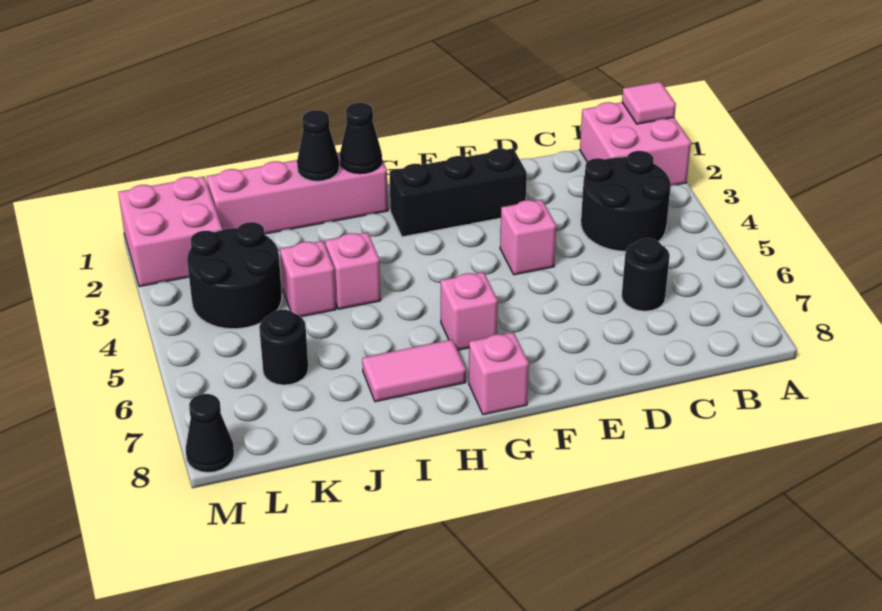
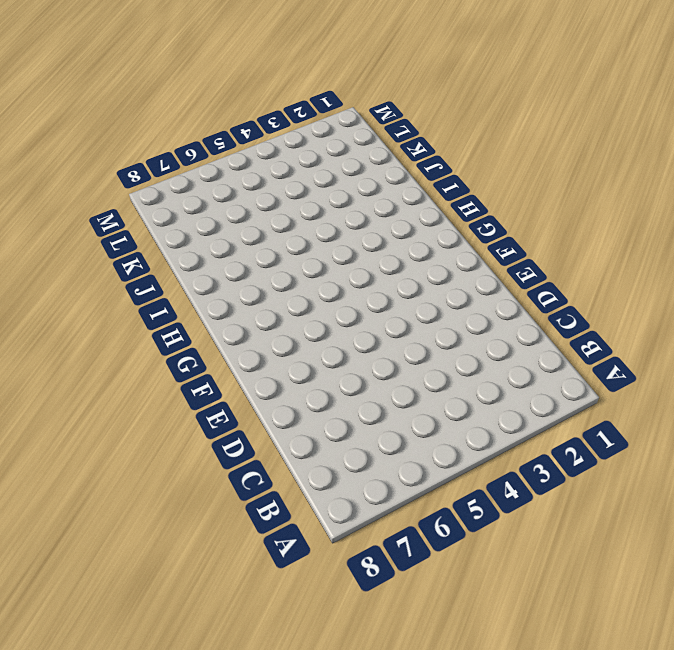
none -> pink brick A1:B2 level 1
none -> black round brick B3:C4 level 1
none -> black round brick C6 level 1

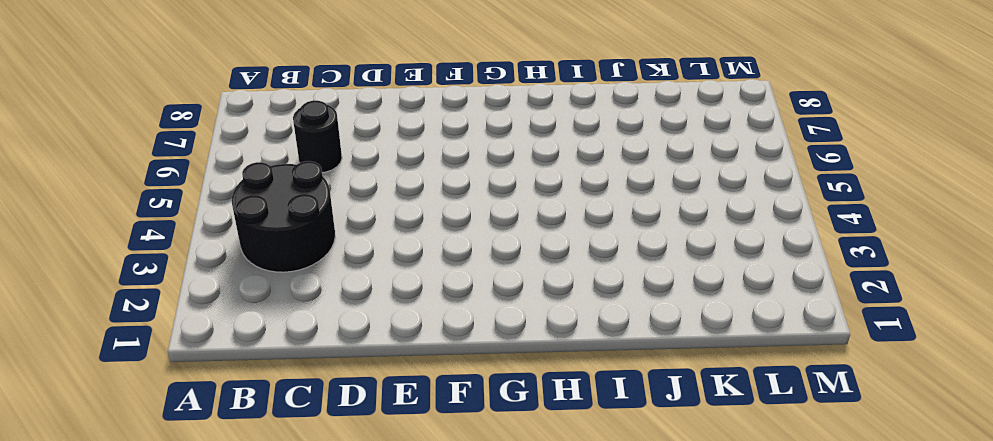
none -> pink brick A1:B2 level 1
none -> black brick E2:G2 level 1
none -> pink brick E4 level 1

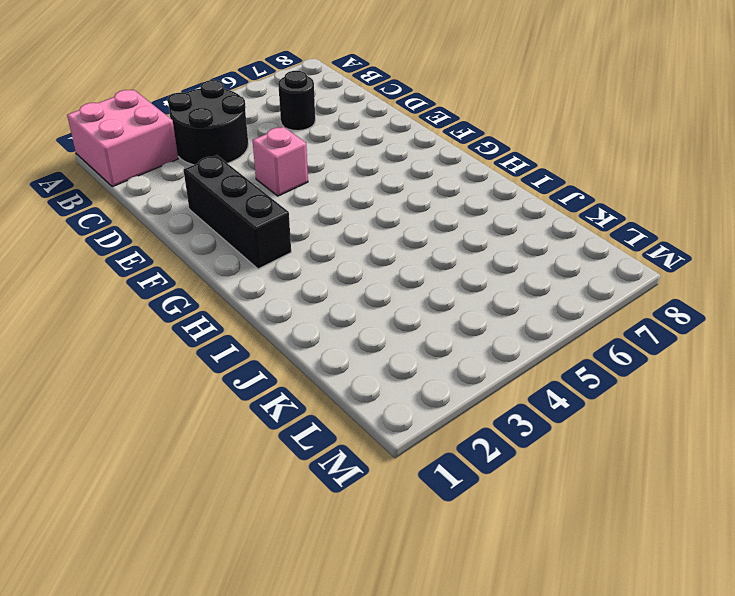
none -> pink brick G6 level 1
none -> pink brick G8 level 1
none -> pink brick H1:K1 level 1

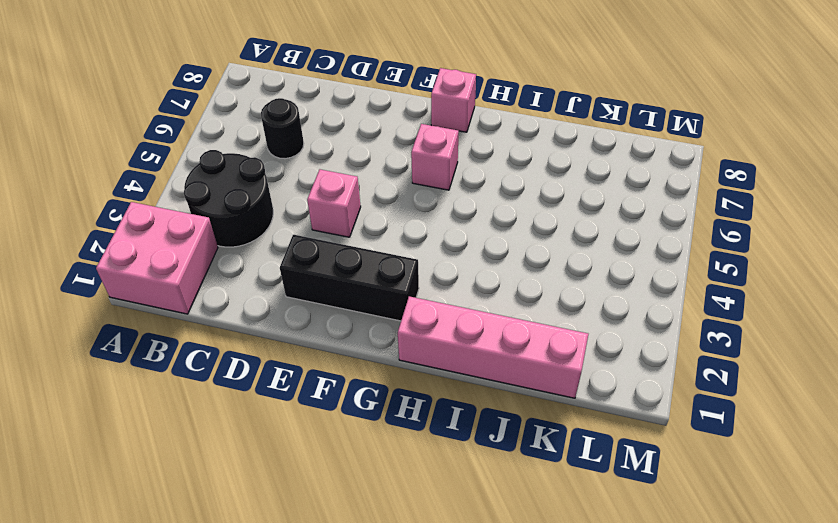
none -> pink tile H7:I7 level 1
none -> pink brick I4 level 1
none -> pink brick J4 level 1

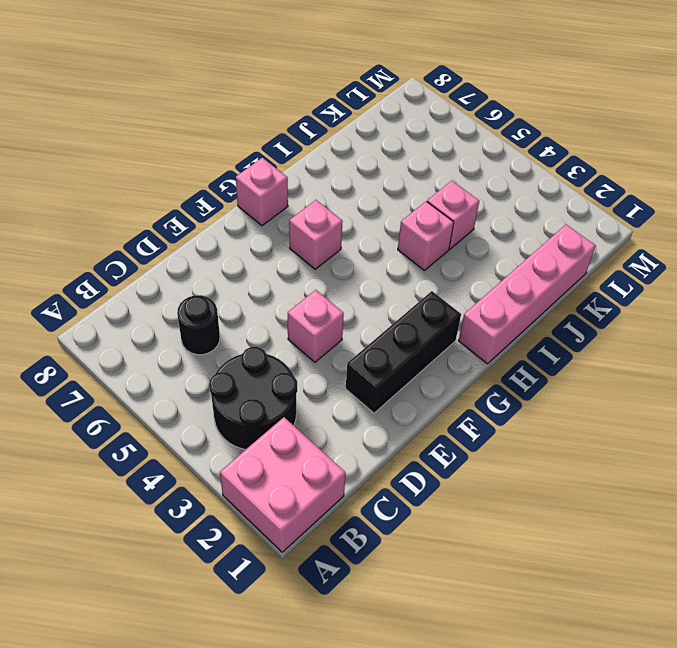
none -> pink tile H7:I7 level 1
none -> black round brick K3:L4 level 1
none -> black round brick K6 level 1

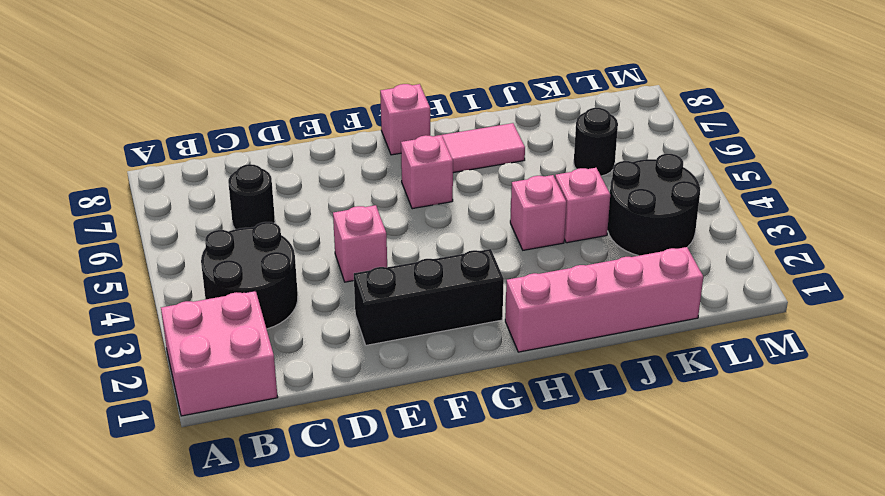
none -> pink brick L1:M2 level 1
none -> black cone M8 level 1
none -> pink tile A1 level 2

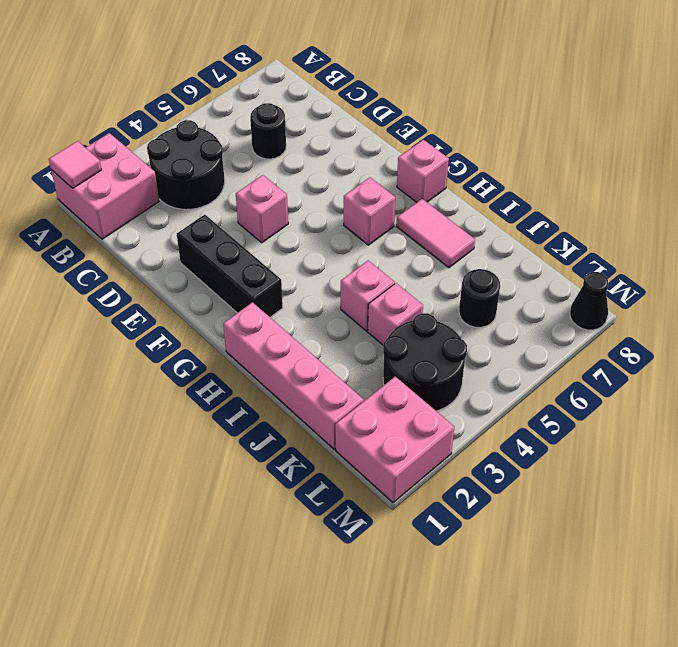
none -> black cone H1 level 2
none -> black cone I1 level 2

